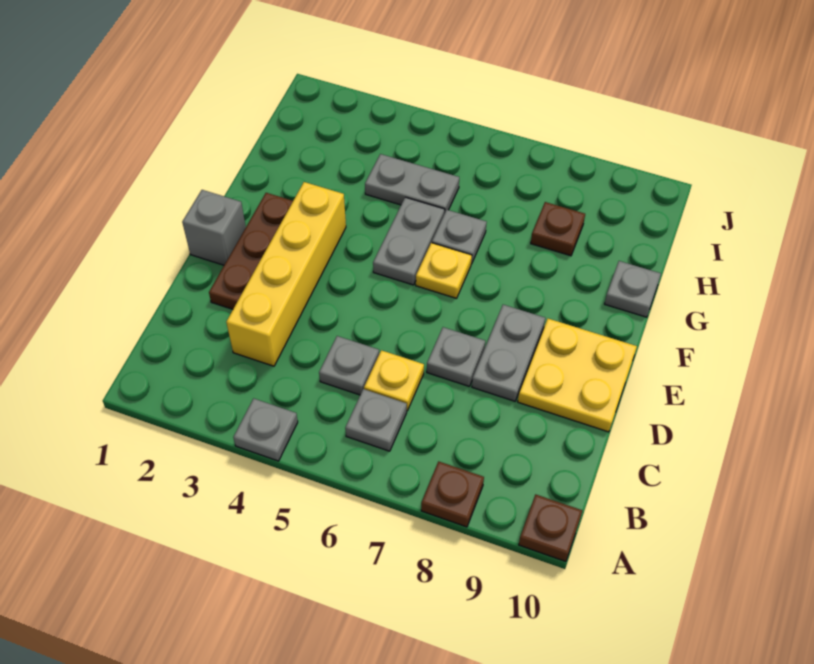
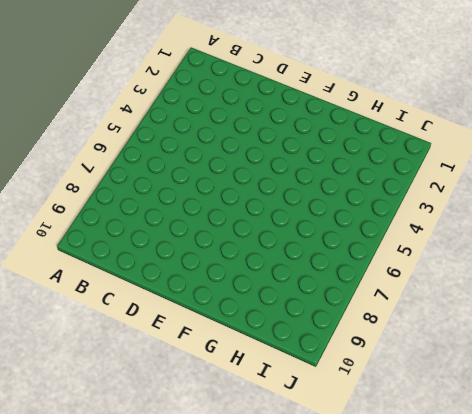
none -> grey plate A4 level 1
none -> brown plate A8 level 1
none -> brown plate A10 level 1

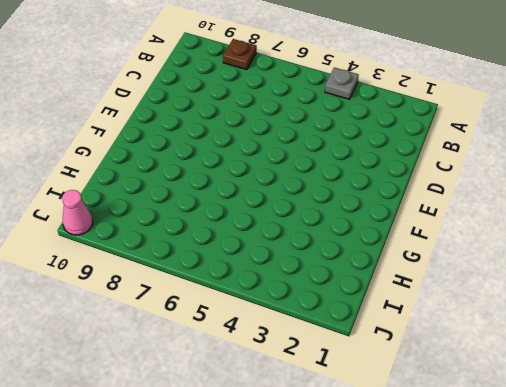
pink cone J10 level 1 -> none
none -> brown plate A10 level 1
none -> grey plate B6 level 1
none -> yellow brick C3:F3 level 1

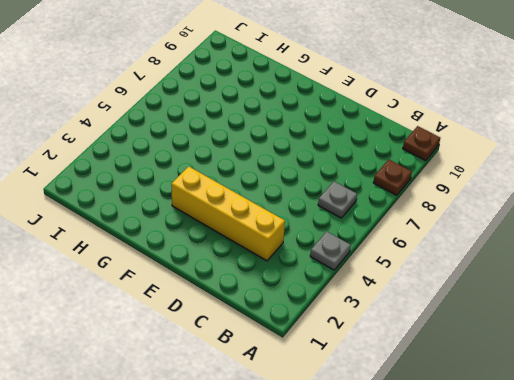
none -> grey plate C5 level 1
none -> yellow plate C6 level 1
none -> brown plate D2:F2 level 1

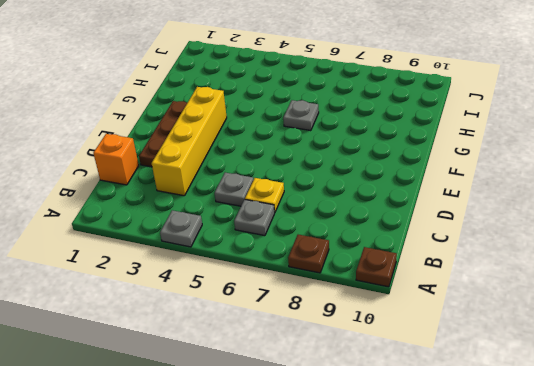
orange brick C1 level 1 -> none
none -> grey plate D7 level 1
none -> grey plate D8:E8 level 1
none -> yellow plate D9:E10 level 1

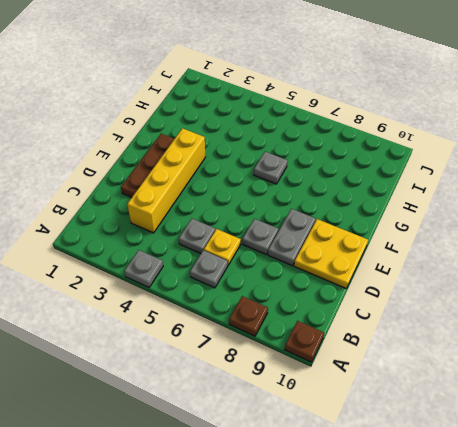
none -> grey brick E1 level 1
none -> grey plate F5:G5 level 1
none -> yellow plate F6 level 1

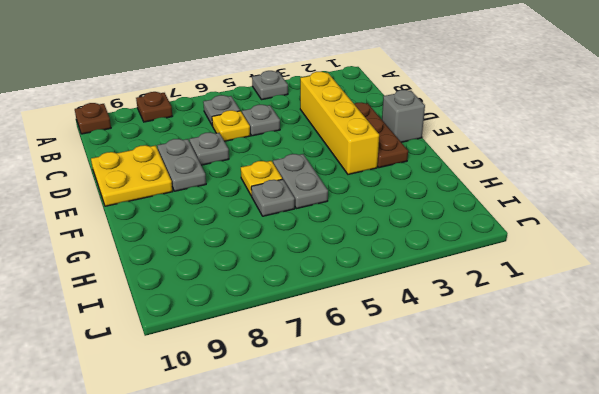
none -> grey plate G10 level 1
none -> grey plate H4:H5 level 1
none -> brown plate H8 level 1

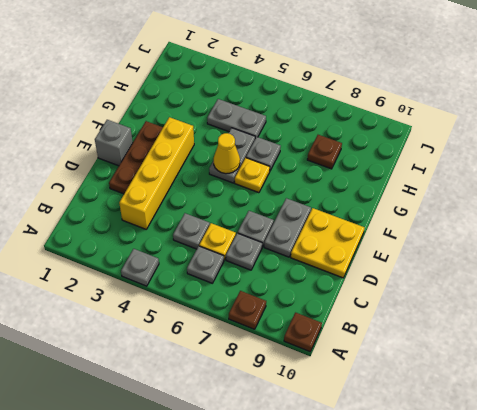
grey plate C7 level 1 -> grey plate G10 level 1
yellow cone F5 level 2 -> none

